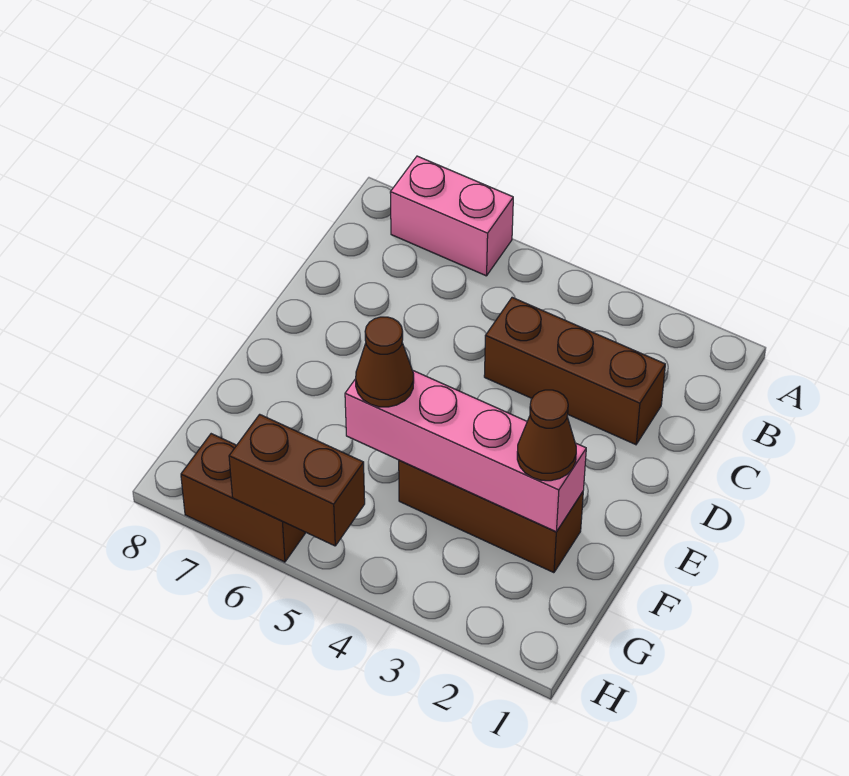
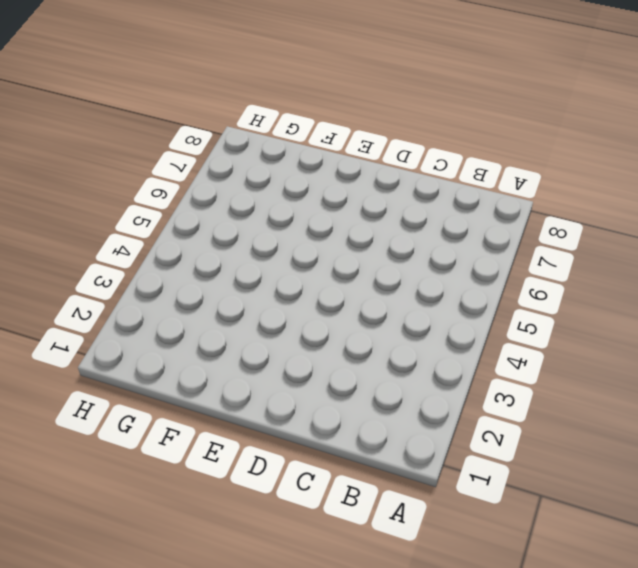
none -> pink brick A6:A7 level 1
none -> brown brick C2:C4 level 1

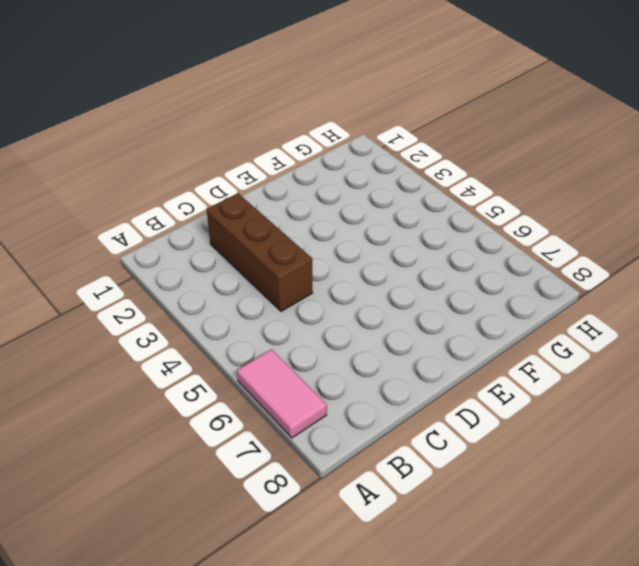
pink tile A6:A7 level 1 -> pink brick A6:A7 level 1
none -> brown brick F2:F4 level 1
none -> brown brick H6:H7 level 1

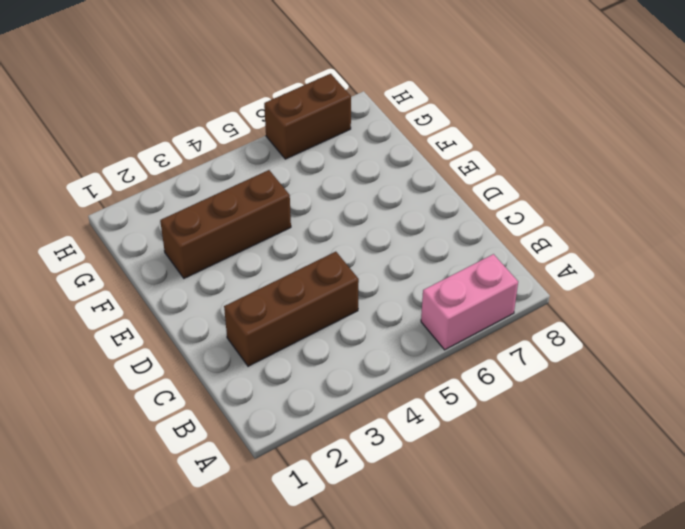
none -> pink brick F2:F5 level 2
none -> brown brick H5:H6 level 2

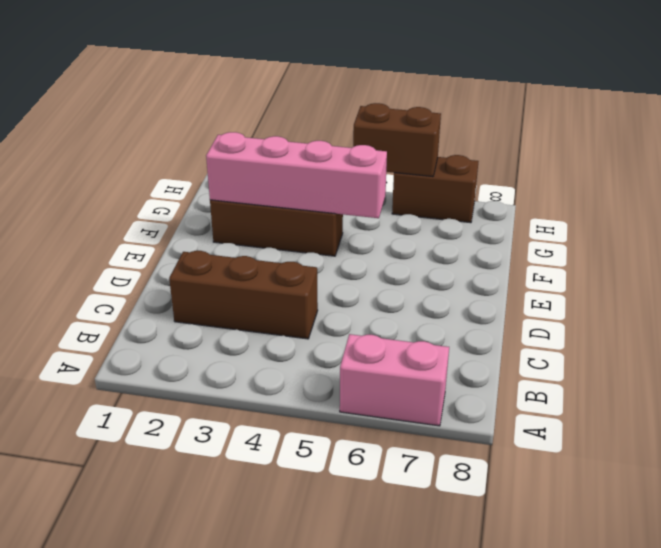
none -> brown cone F2 level 3
none -> brown cone F5 level 3

